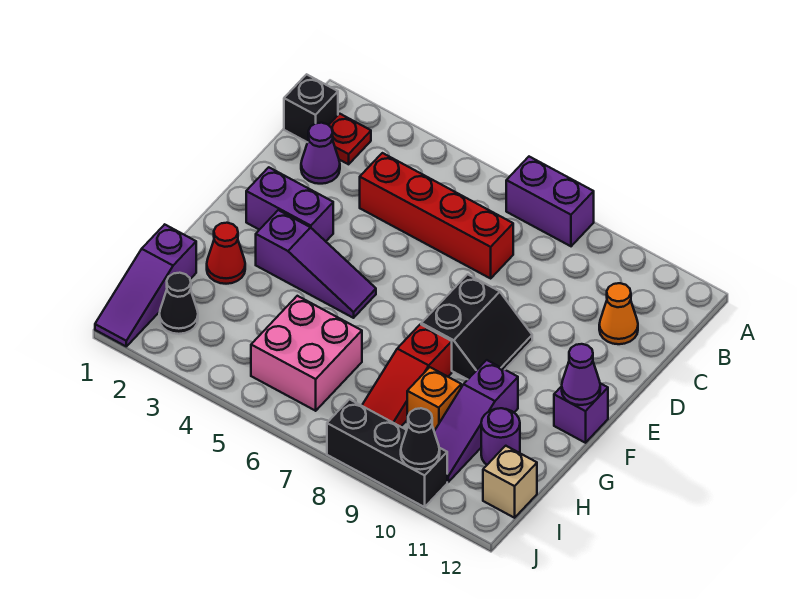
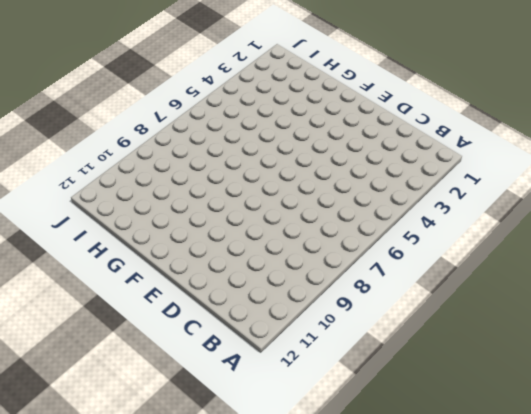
none -> purple brick A7:A8 level 1
none -> black brick B1 level 1
none -> red plate B2 level 1

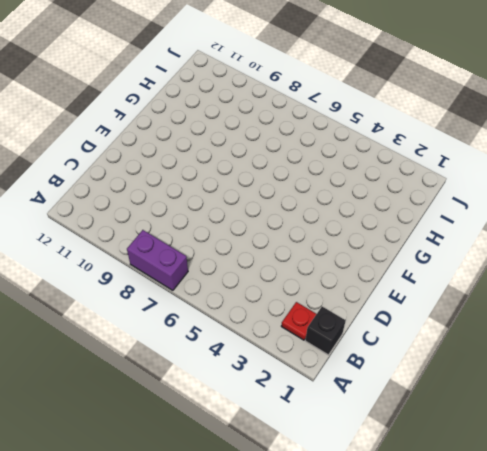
none -> purple cone C2 level 1
none -> red brick C4:C7 level 1
none -> orange cone C11 level 1

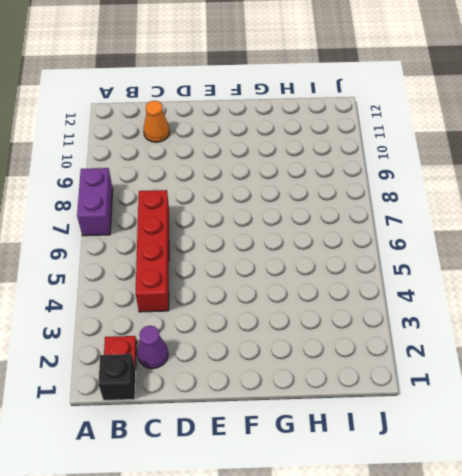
none -> purple brick E2:E3 level 1
none -> black slope E8:F9 level 1 top 8
none -> purple slope F3:F5 level 1 top 3

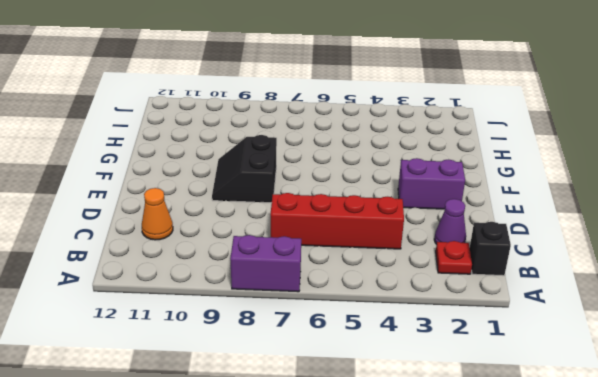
none -> purple slope F3:F5 level 1 top 3
none -> purple brick F12 level 1
none -> red cone G2 level 1

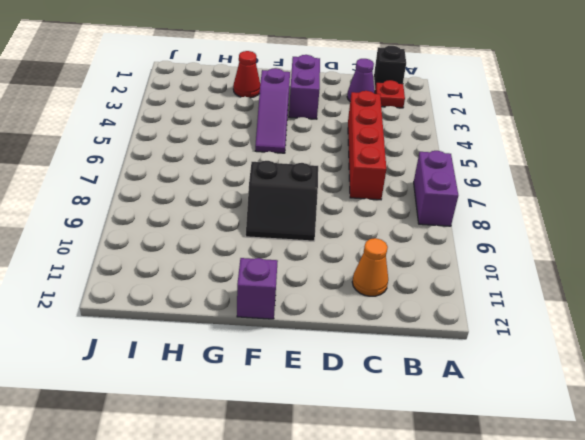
none -> red slope G8:I8 level 1 top G
none -> purple slope G10:I10 level 1 top G
none -> purple slope H1:J1 level 1 top H

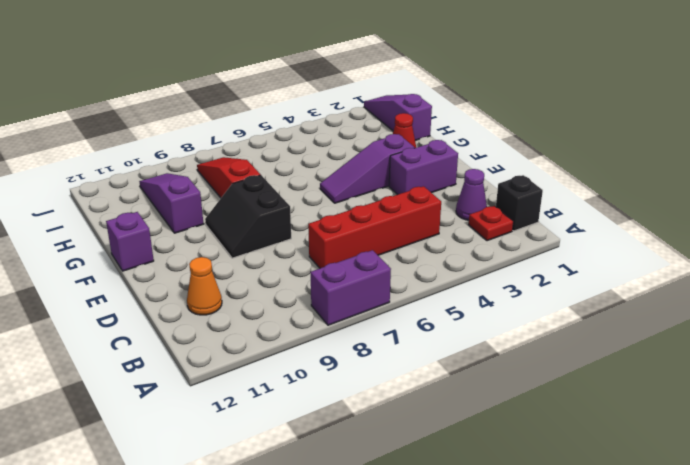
none -> pink brick H5:I6 level 1
none -> orange brick H9 level 1
none -> purple round brick H11 level 1

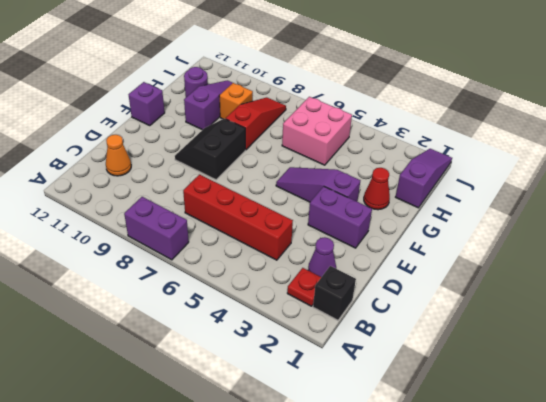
none -> black cone I2 level 1
none -> tan brick I12 level 1
none -> black brick J8:J10 level 1

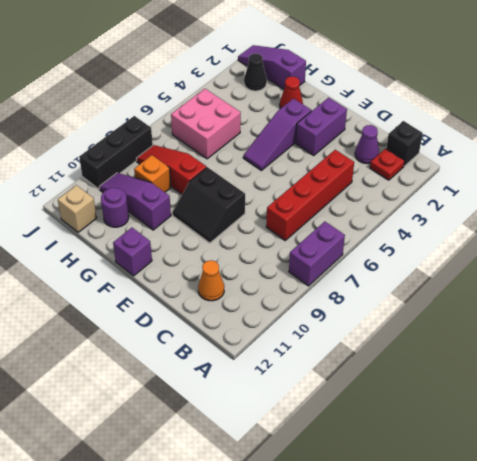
none -> purple cone F12 level 2
none -> black cone J10 level 2

